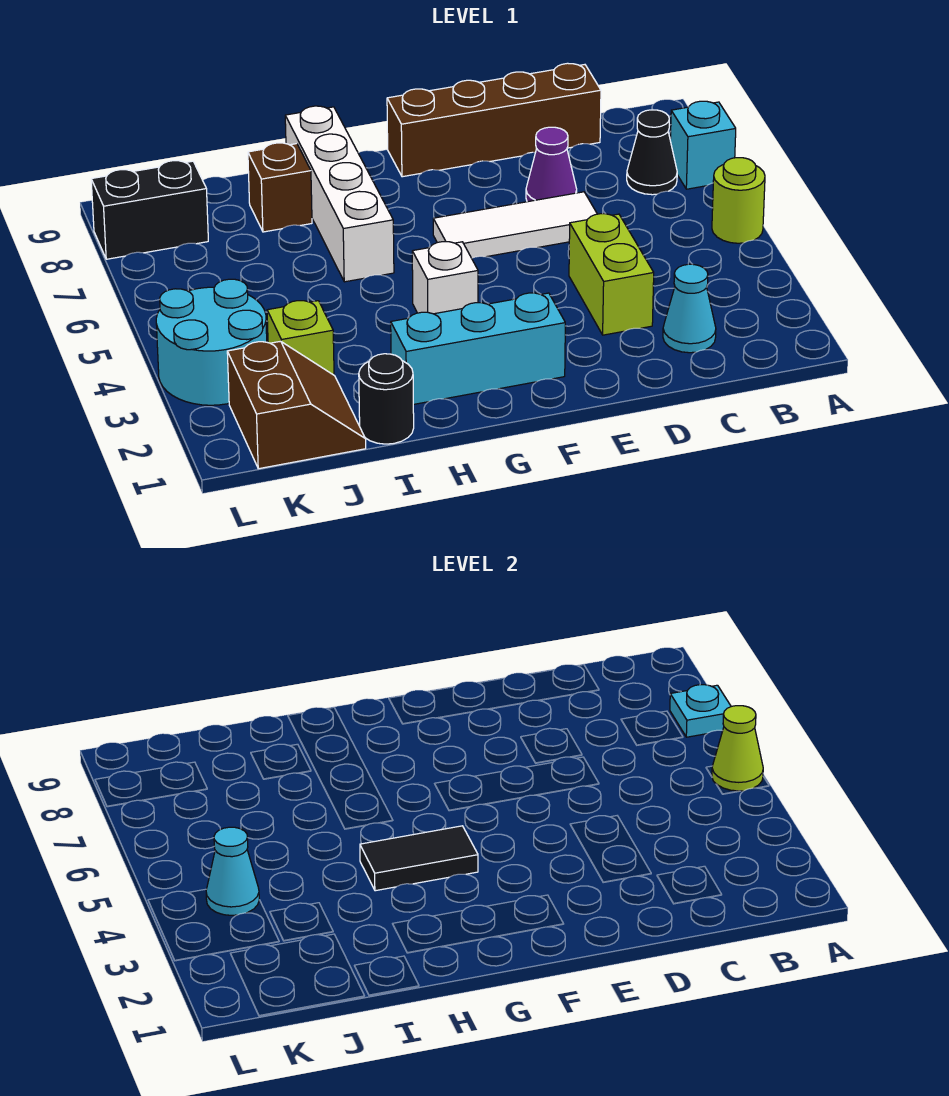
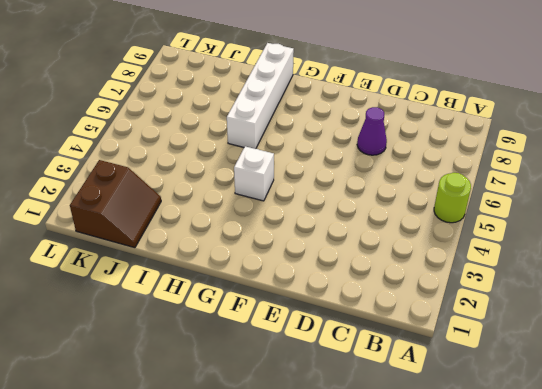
none -> cyan brick A7 level 1
none -> black cone B7 level 1
none -> cyan cone C2 level 1

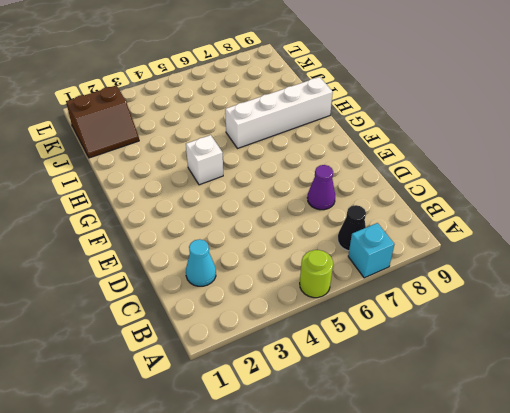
none -> brown brick C9:F9 level 1
none -> lime brick D3:D4 level 1
none -> white tile D6:F6 level 1

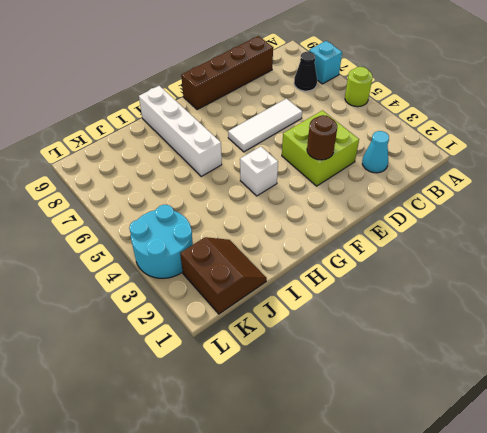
lime brick D3:E4 level 1 -> lime brick D3:D4 level 1
brown round brick E3 level 2 -> none
none -> purple cone D7 level 1
none -> cyan brick F2:H2 level 1
none -> black round brick I1 level 1

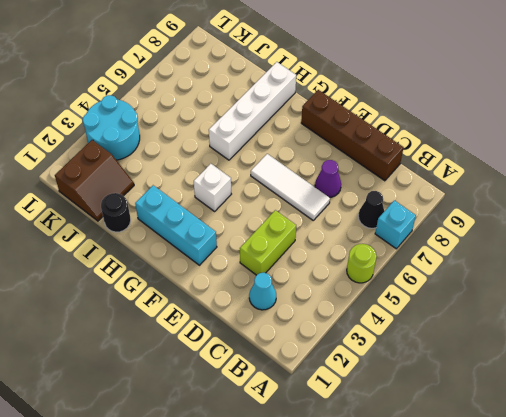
none -> brown brick I8 level 1
none -> lime brick J3 level 1
none -> black brick K8:L8 level 1

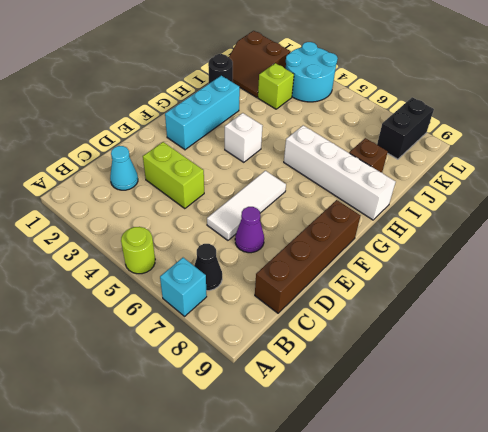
none -> lime cone A5 level 2
none -> cyan plate A7 level 2
none -> black tile G4:H4 level 2

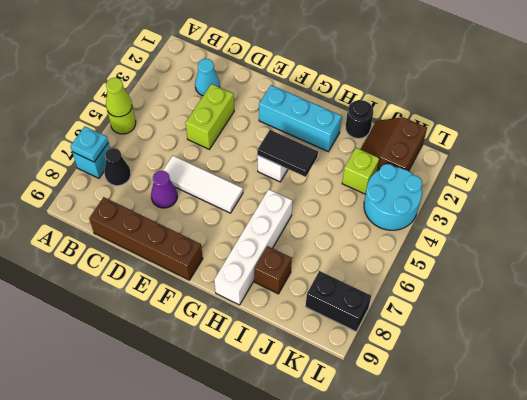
none -> cyan cone K4 level 2

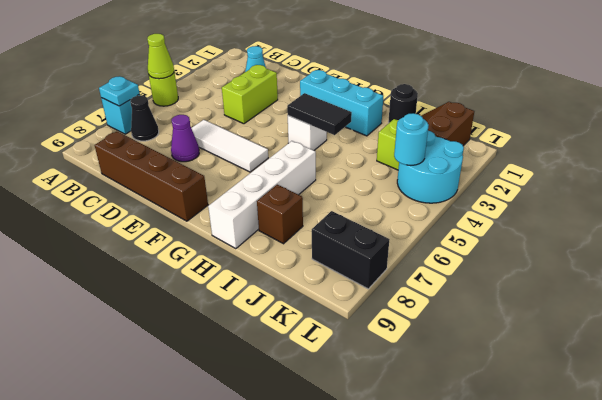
cyan round brick K4 level 2 -> cyan cone K4 level 2

